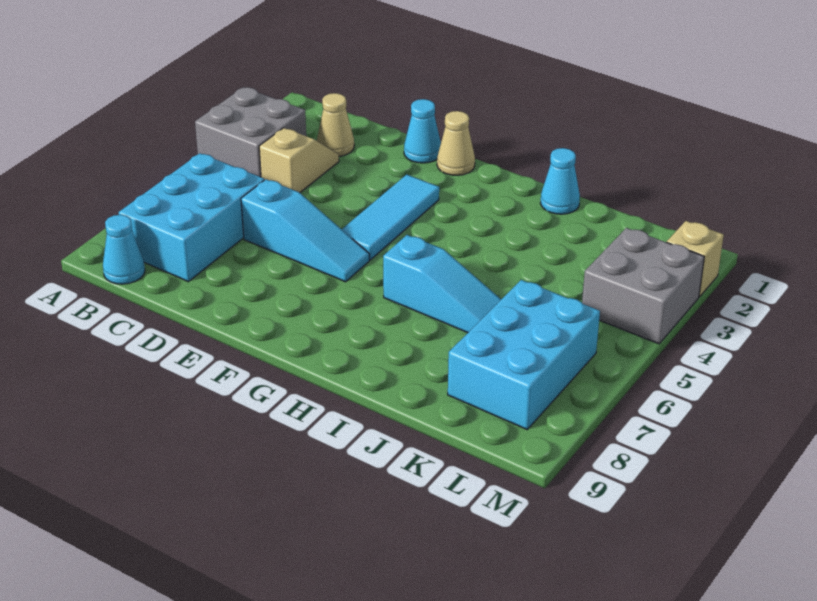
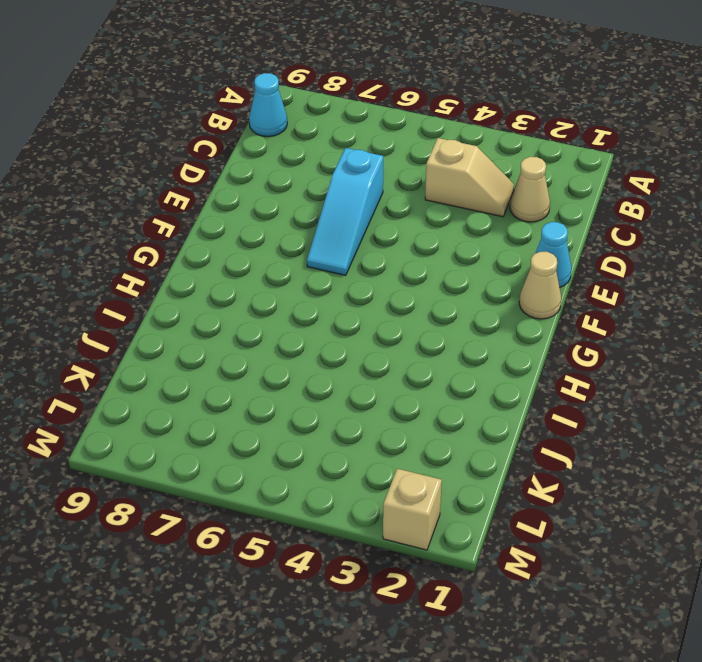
none -> grey brick A3:B4 level 1
none -> cyan brick B6:C8 level 1
none -> cyan tile F3:F5 level 1

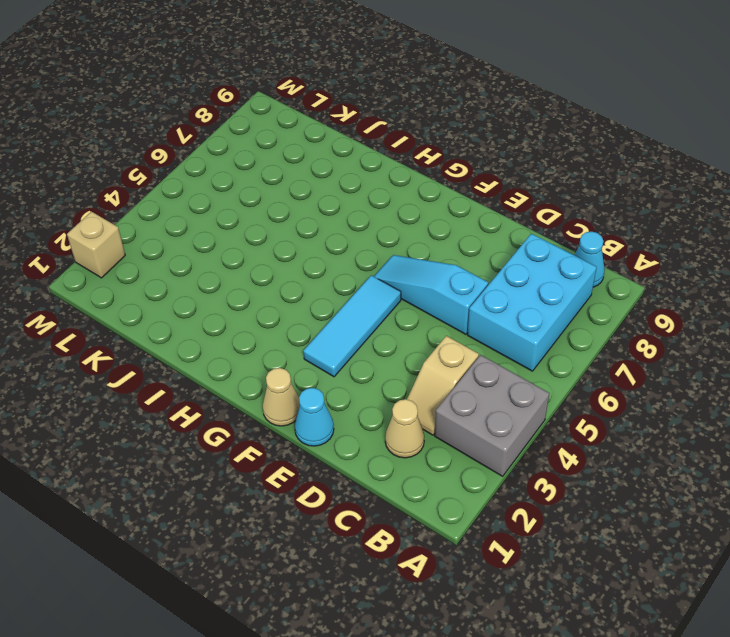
none -> cyan slope H6:J6 level 1 top H
none -> cyan cone I1 level 1
none -> cyan brick K6:L8 level 1

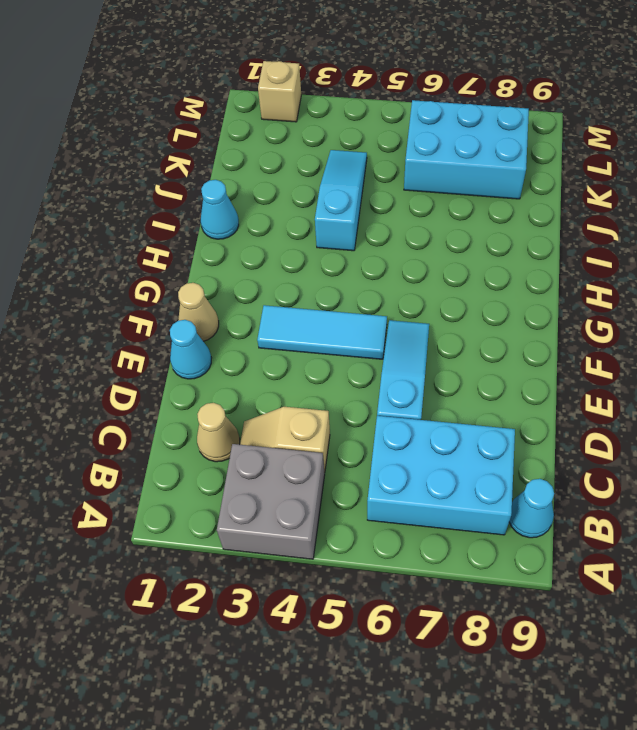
cyan slope I4:K4 level 1 top I -> cyan slope H6:J6 level 1 top H
none -> grey brick L3:M4 level 1

